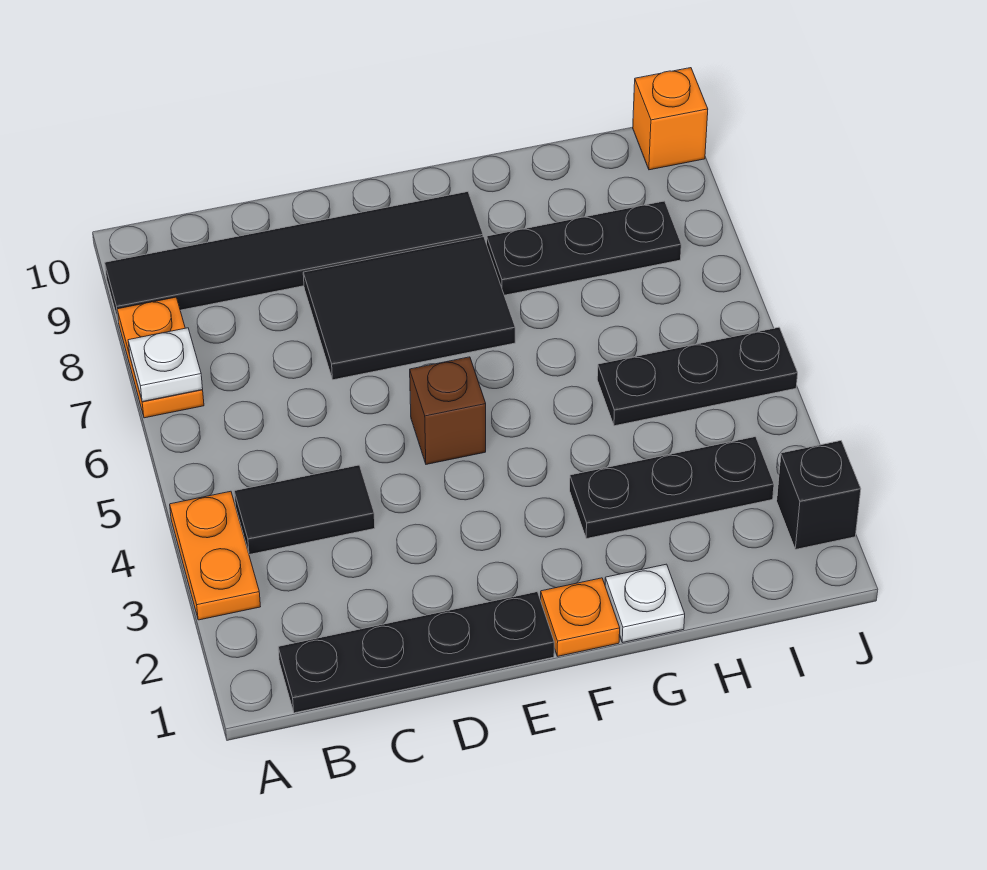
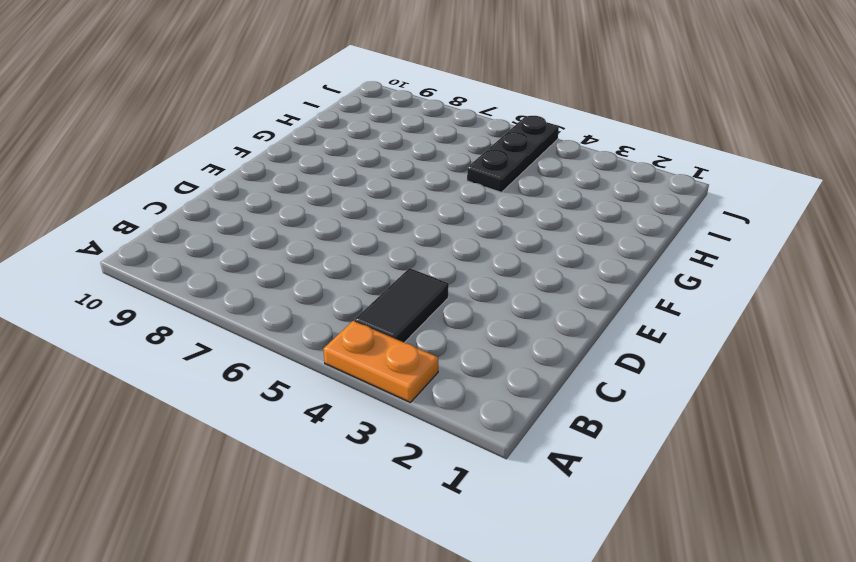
none -> orange plate A7:A8 level 1
none -> black tile A9:F9 level 1
none -> black plate B1:E1 level 1

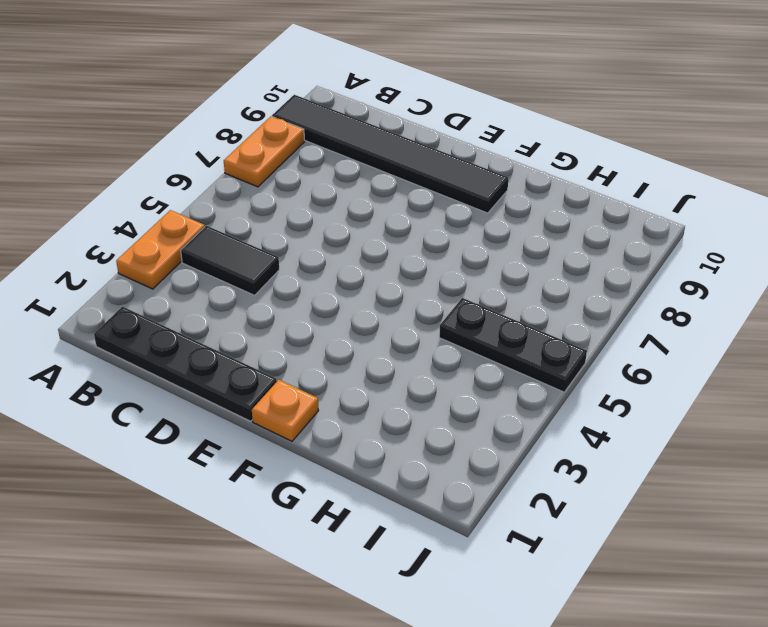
none -> black tile D7:F8 level 1
none -> brown brick E5 level 1
none -> white plate G1 level 1

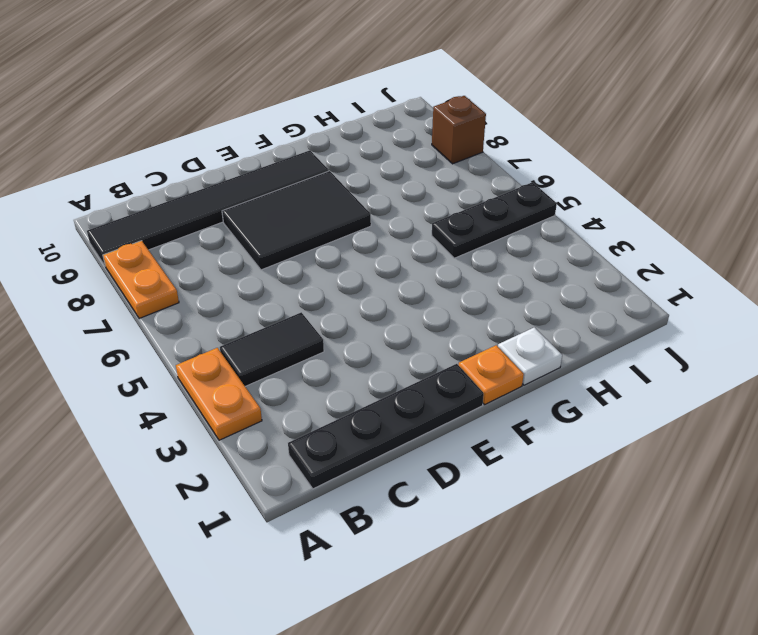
brown brick J8 level 1 -> brown brick E5 level 1
none -> black plate G3:I3 level 1
none -> black plate G8:I8 level 1
none -> black brick J2 level 1

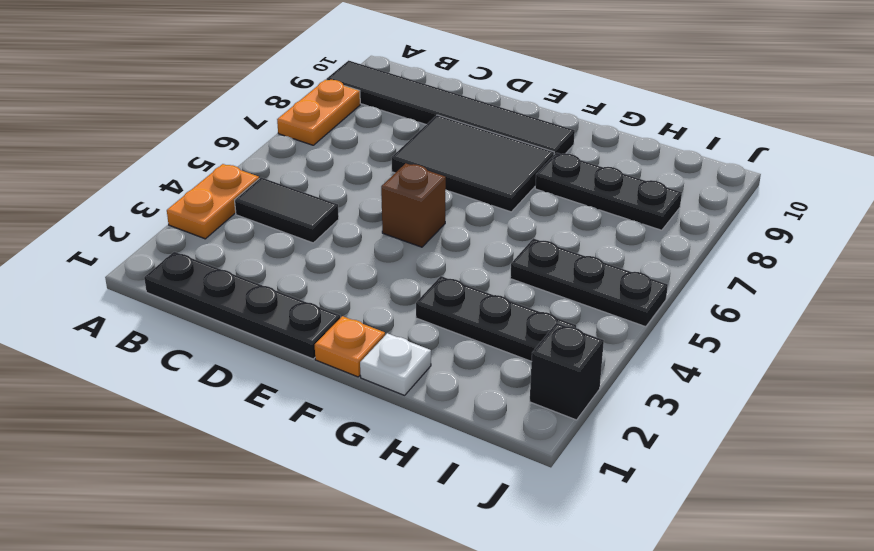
none -> orange brick J10 level 1
none -> white plate A7 level 2

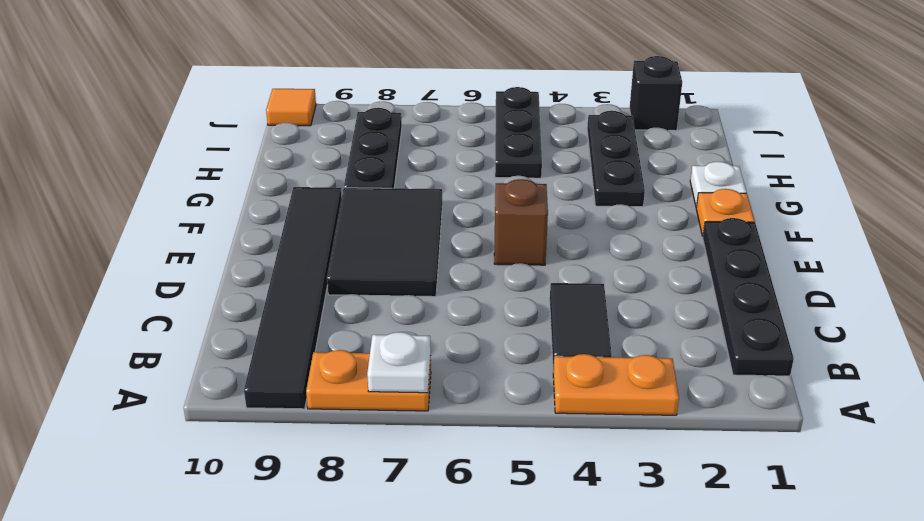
orange tile J10 level 1 -> orange brick J10 level 1

